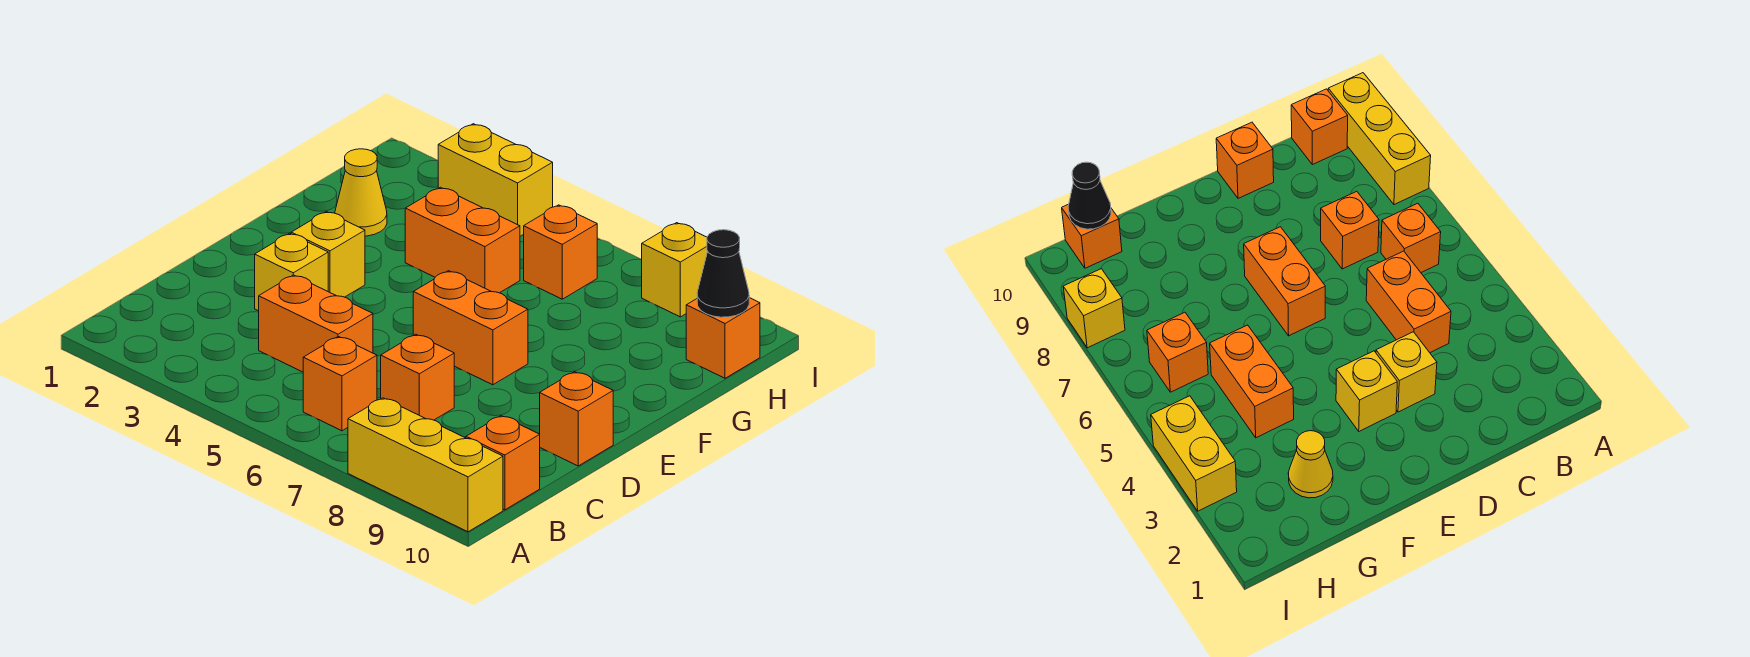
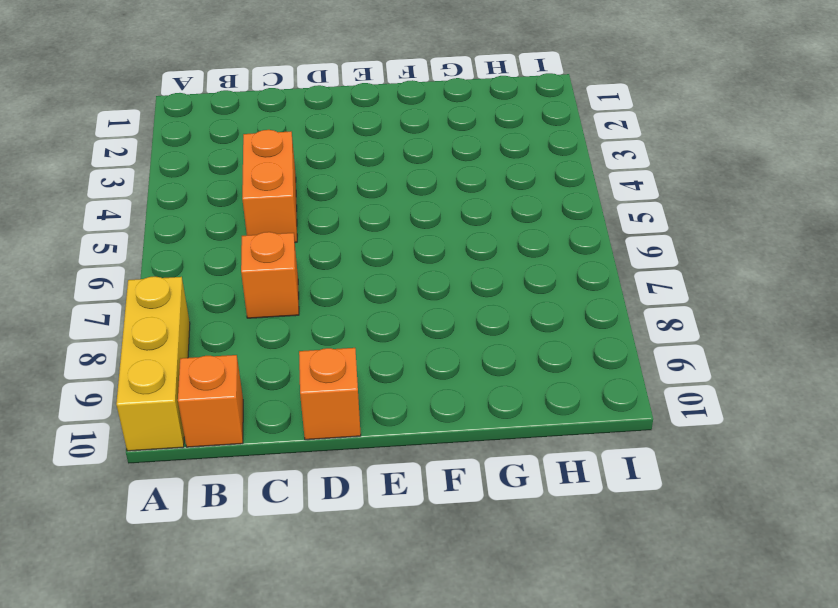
none -> orange brick B6 level 1
none -> yellow brick D3 level 1
none -> yellow brick E3 level 1

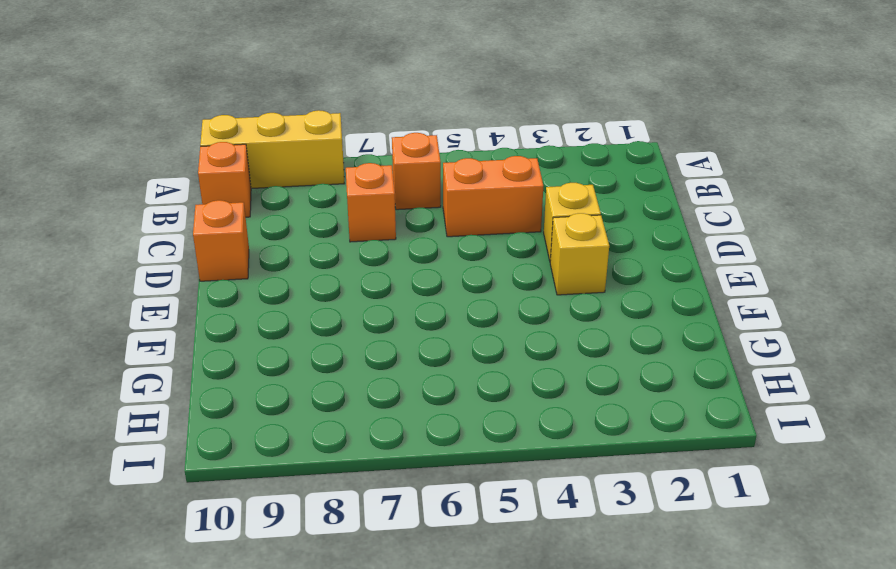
none -> orange brick E6:E7 level 1
none -> yellow cone G2 level 1
none -> orange brick G4:G5 level 1

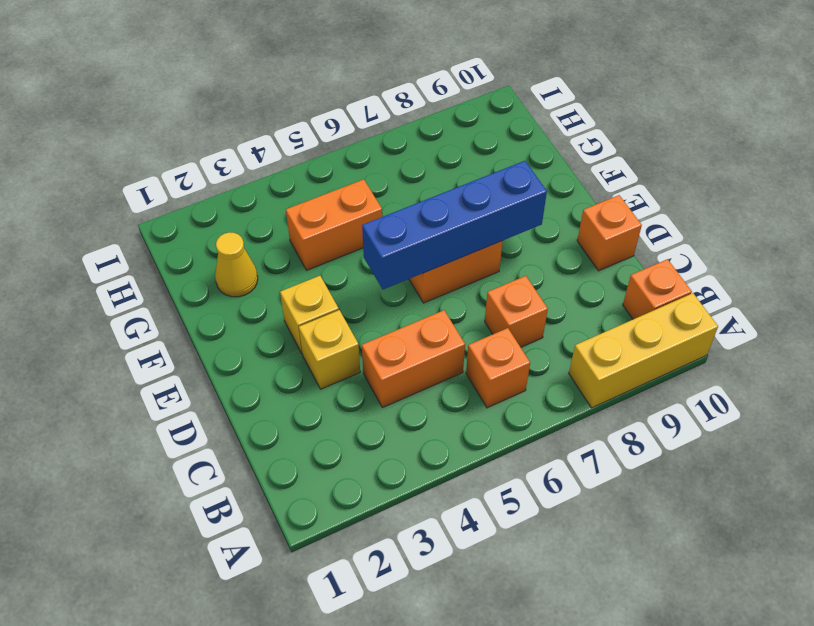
blue brick E5:E8 level 2 -> none
none -> orange brick H6 level 1
none -> orange brick H10 level 1
none -> yellow brick I3:I4 level 1

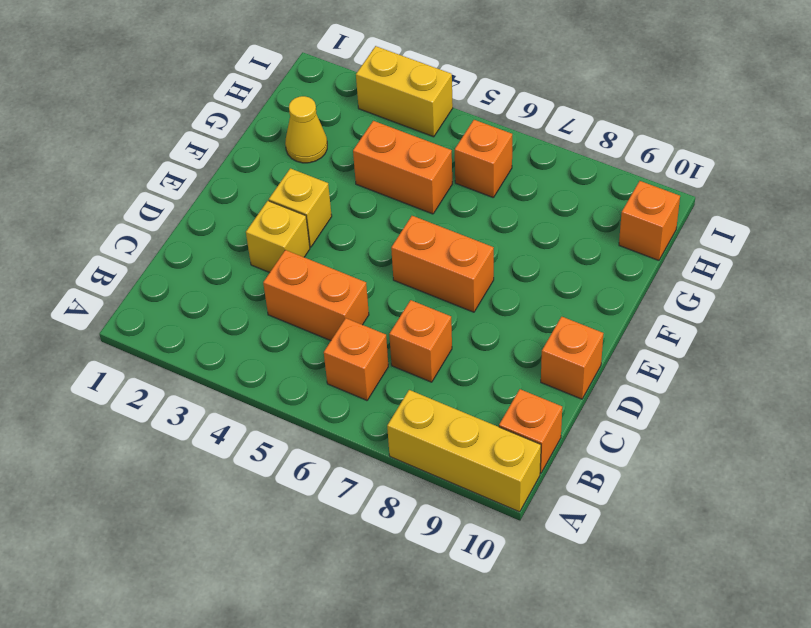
none -> yellow brick I8 level 1
none -> black cone H10 level 2

